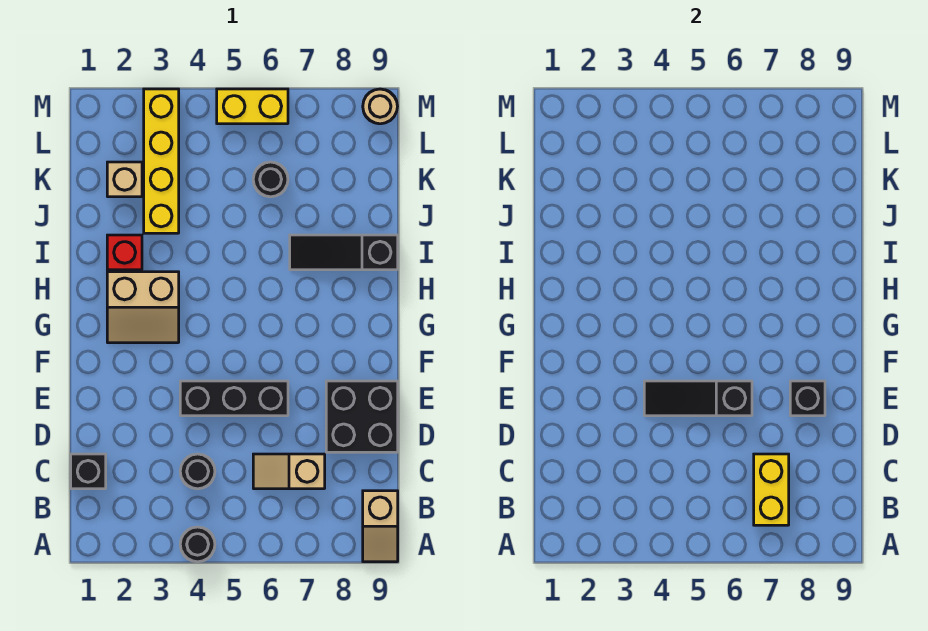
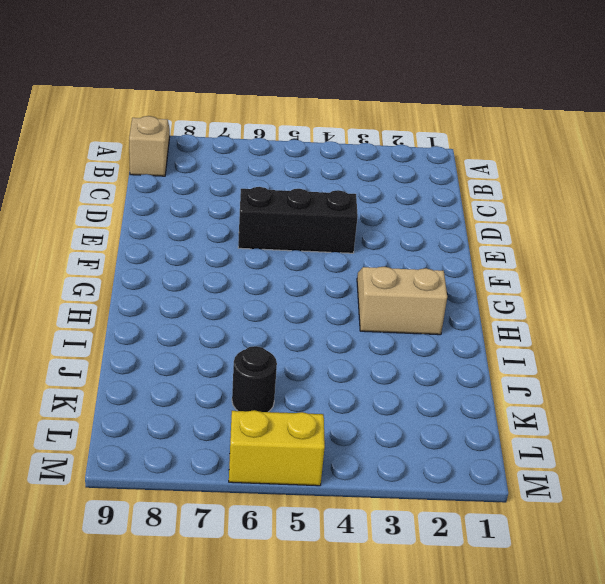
none -> black round brick A4 level 1
none -> black brick C1 level 1
none -> black round brick C4 level 1

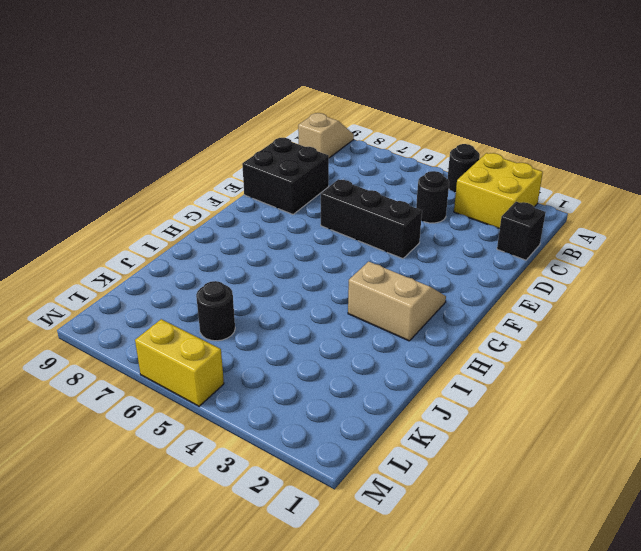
yellow brick A2:B3 level 1 -> none
none -> tan slope C6:C7 level 1 top 7
none -> red brick I2 level 1
none -> black slope I7:I9 level 1 top 9

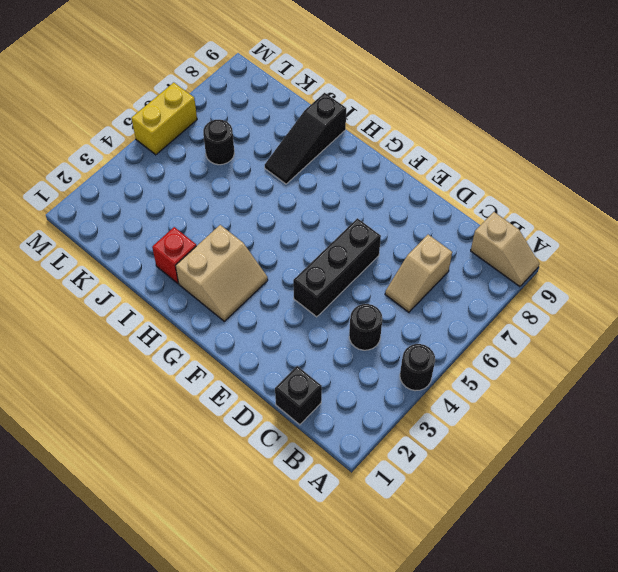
none -> black brick D8:E9 level 1
none -> yellow brick J3:M3 level 1
none -> tan brick K2 level 1

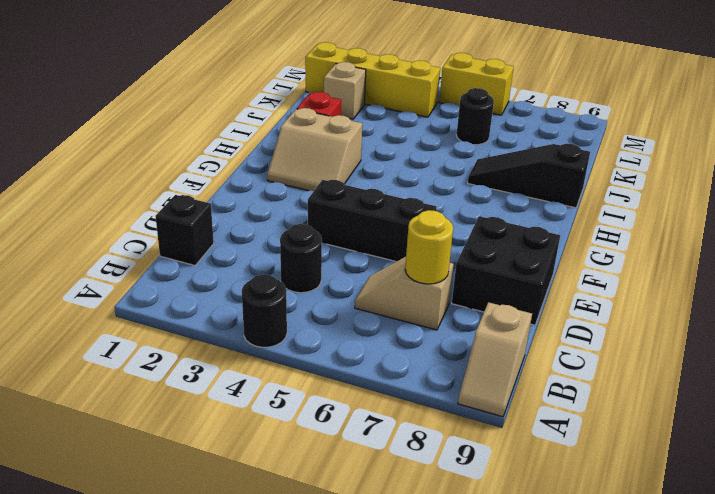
yellow round brick C7 level 2 -> yellow brick B7:C7 level 2
yellow brick L1:L4 level 1 -> yellow brick J3:M3 level 1
none -> tan round brick M9 level 1
none -> black slope E4:E6 level 2 top 6
none -> black brick E8 level 2

